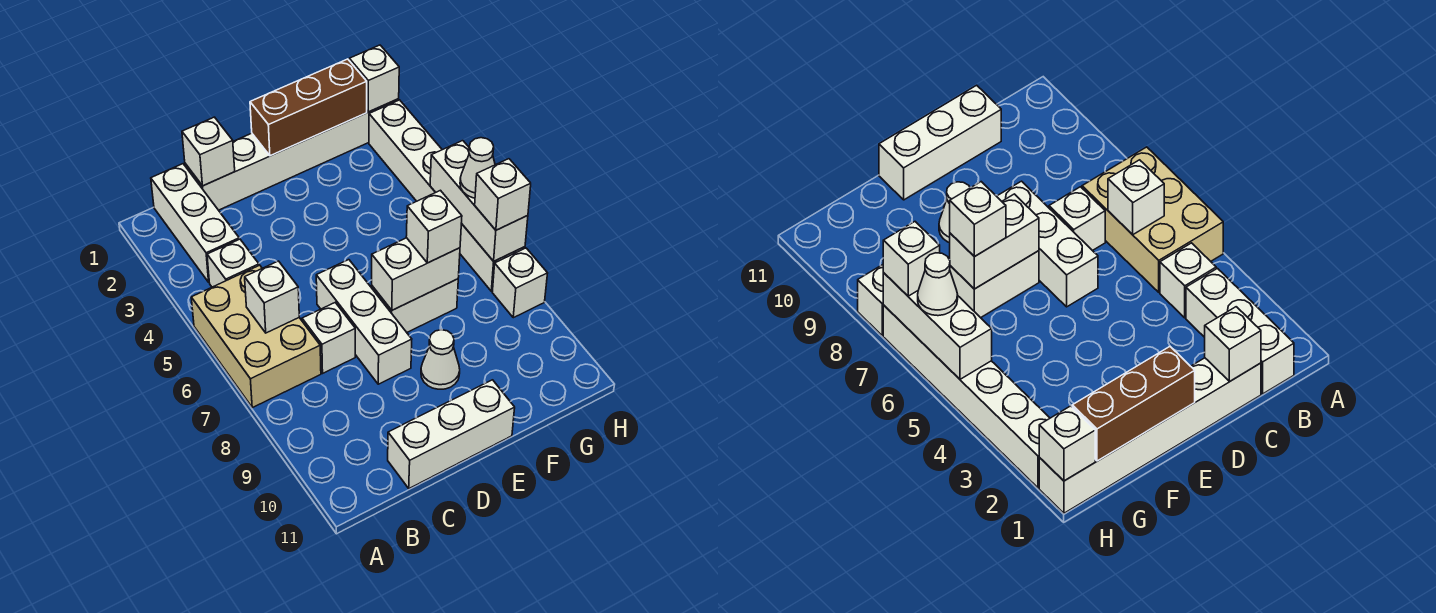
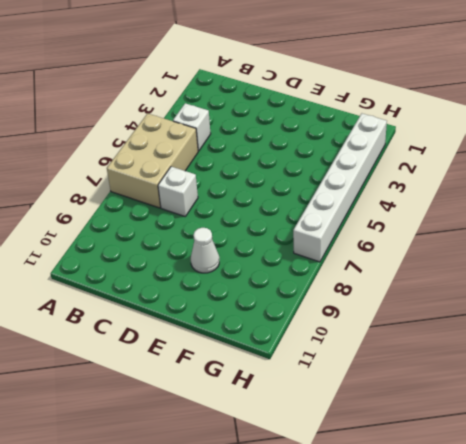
none -> white brick B1:B3 level 1
none -> white brick C1:H1 level 1
none -> white brick C11:E11 level 1

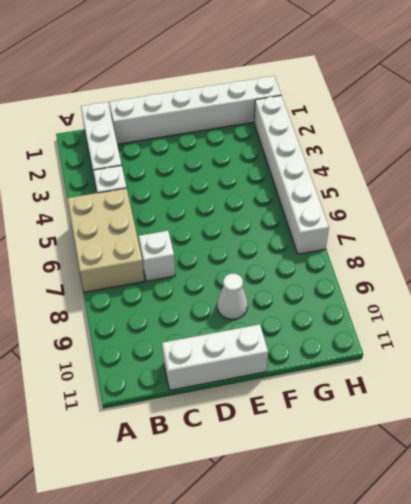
none -> white brick D6:D8 level 1
none -> white brick E7:F7 level 1
none -> white brick H8 level 1

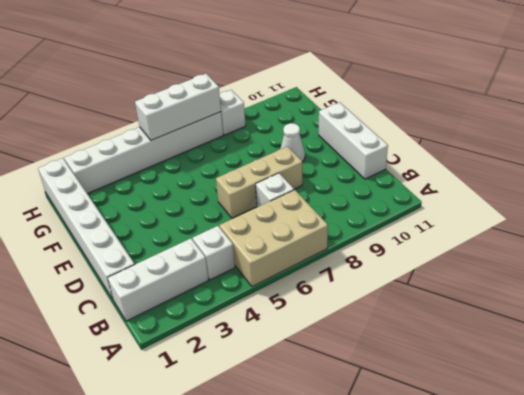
tan brick D6:D8 level 1 -> white brick D6:D8 level 1
none -> white brick E7:F7 level 1
none -> white brick B6 level 2
none -> white brick C1 level 2

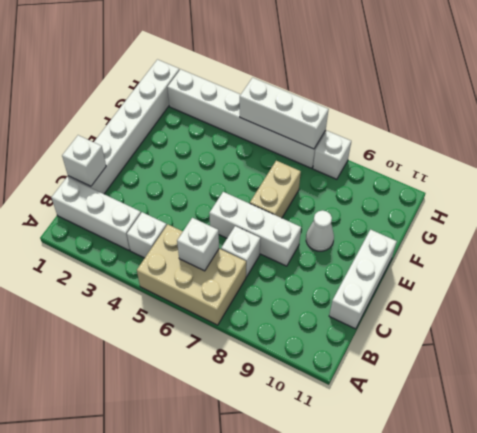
tan brick E7:F7 level 1 -> white brick E7:F7 level 1
none -> brown brick E1:G1 level 2
none -> white brick E7:F7 level 2
none -> white brick H1 level 2

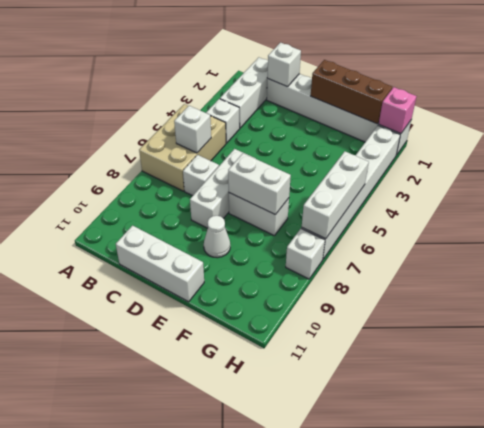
pink brick H1 level 2 -> white brick H1 level 2
none -> white brick F7 level 3
none -> white cone H6 level 3
none -> white brick H7 level 3

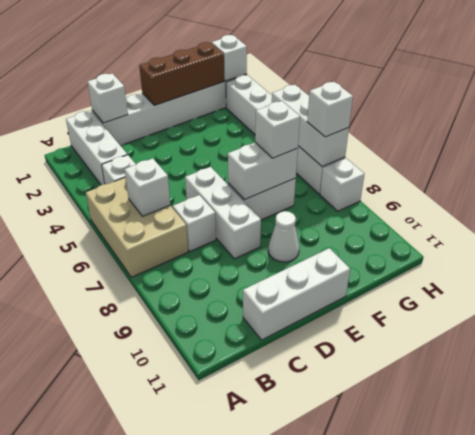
none -> white cone H6 level 3

